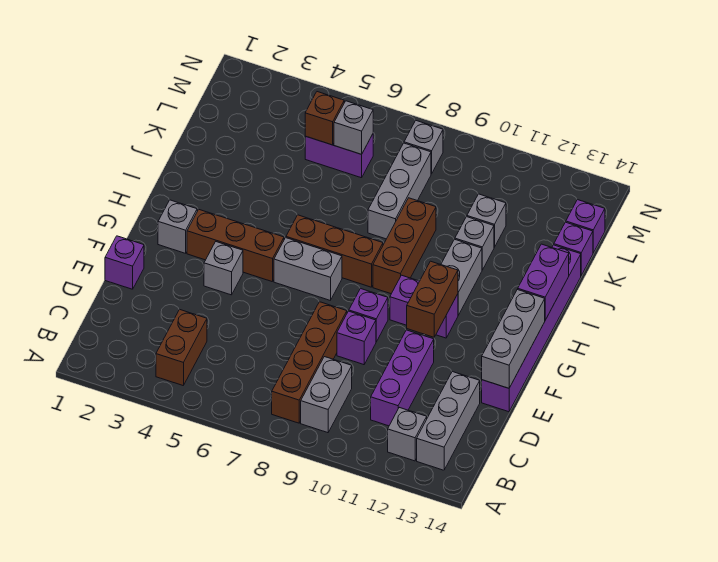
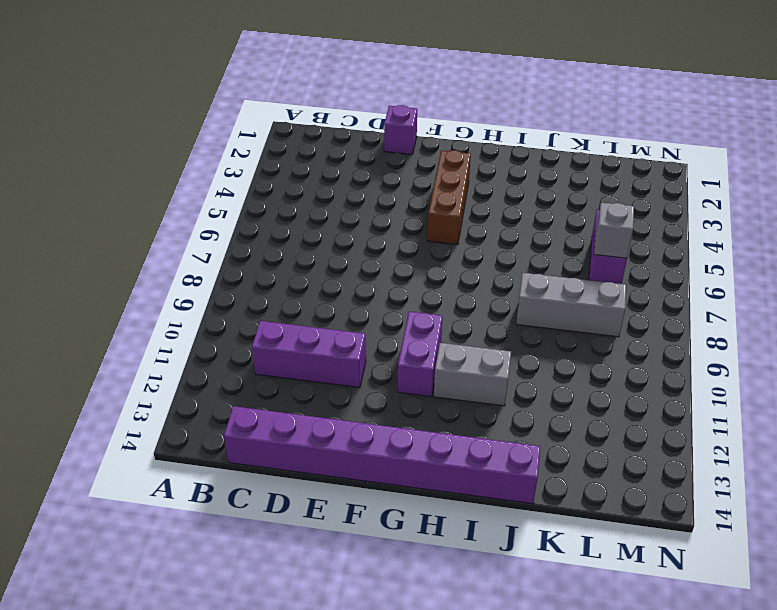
purple brick C14:J14 level 1 -> purple brick E14:J14 level 1
none -> brown brick B4:C4 level 1
none -> brown brick B8:E8 level 1
none -> grey brick B9:C9 level 1
none -> grey brick B12 level 1

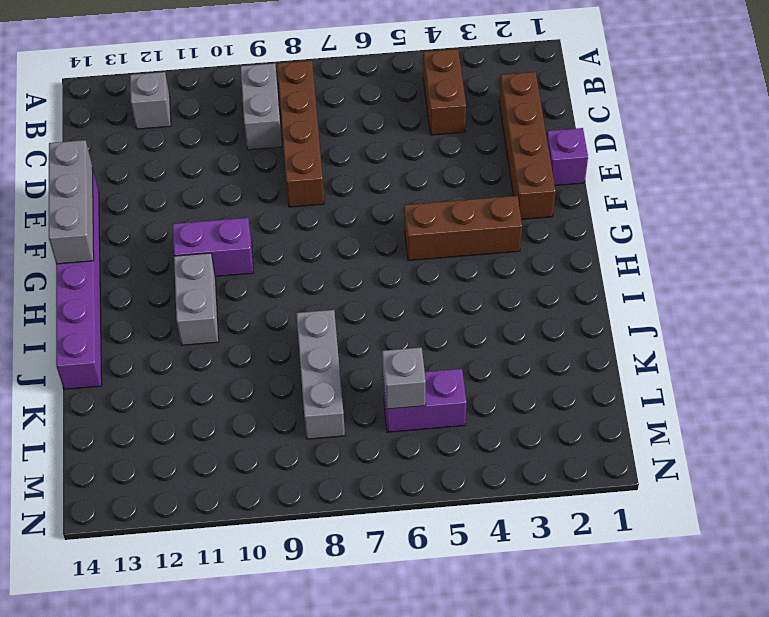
brown brick C2:F2 level 1 -> none
none -> grey brick B13:D13 level 1
none -> purple brick C11:E11 level 1
none -> purple brick E9 level 1
none -> grey brick F4 level 1

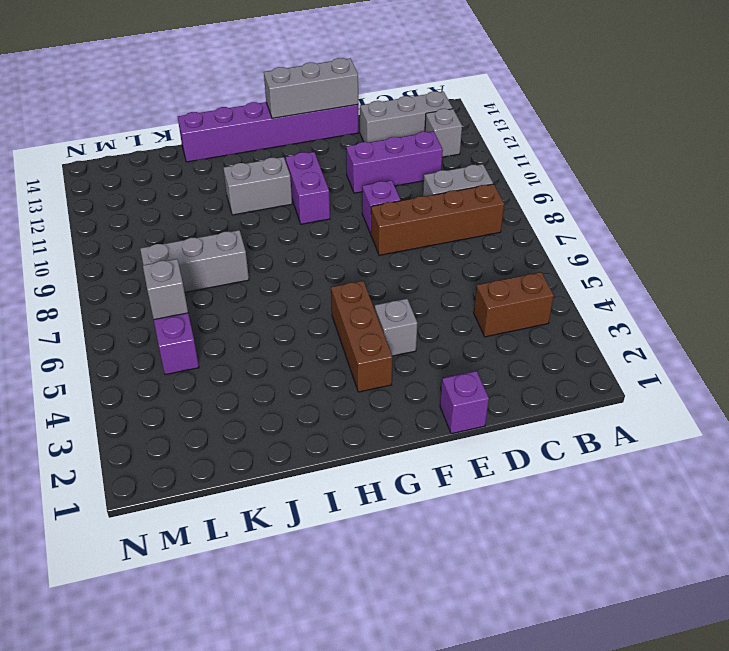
none -> purple brick F9 level 1
none -> grey brick G2 level 1
none -> grey brick G6:G7 level 1
none -> brown brick H6:H8 level 1

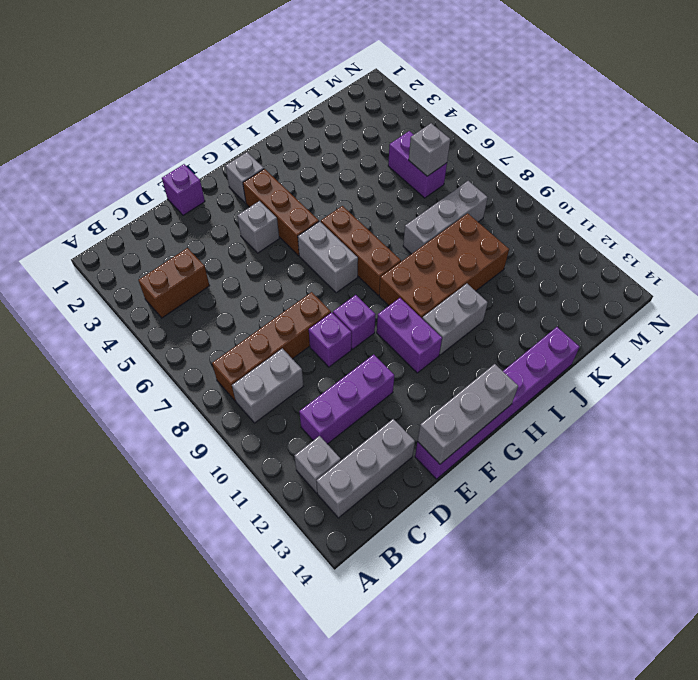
brown brick H9:K10 level 1 -> brown brick H9:J9 level 1
none -> grey brick J11 level 1
none -> grey brick K11 level 1
none -> purple brick K14 level 1
none -> purple brick L14 level 1

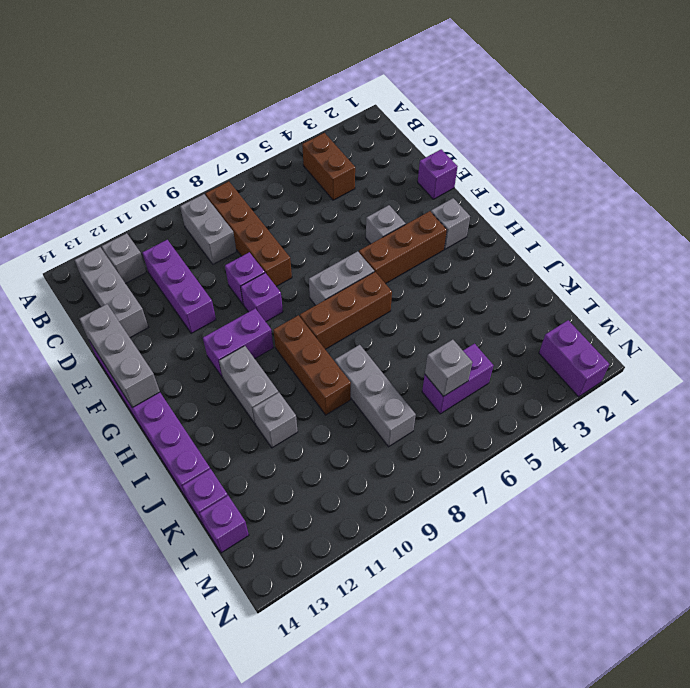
purple brick M2:N2 level 1 -> purple brick H14:I14 level 2
none -> grey brick K11 level 1
none -> grey brick M8 level 1
none -> brown brick F11:G11 level 2
none -> brown brick L5 level 2

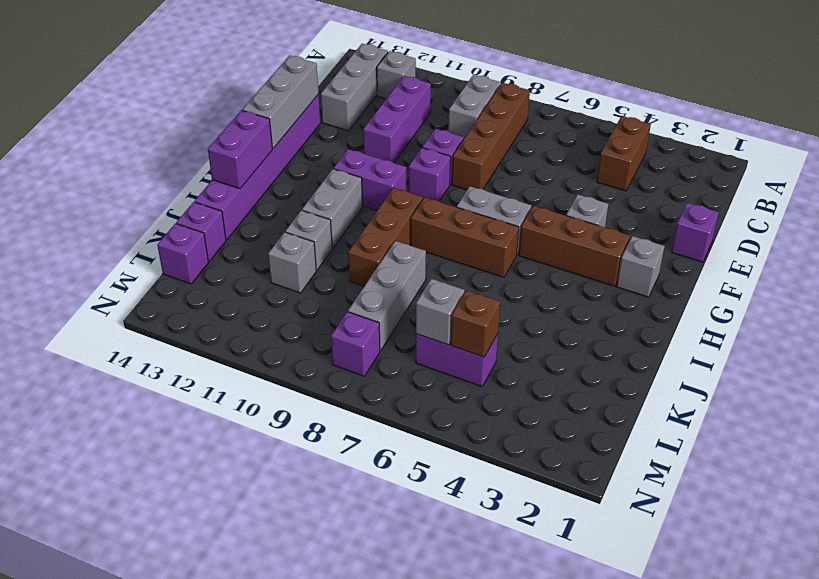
purple brick M8 level 1 -> grey brick M8 level 1
none -> brown brick F11:G11 level 2

